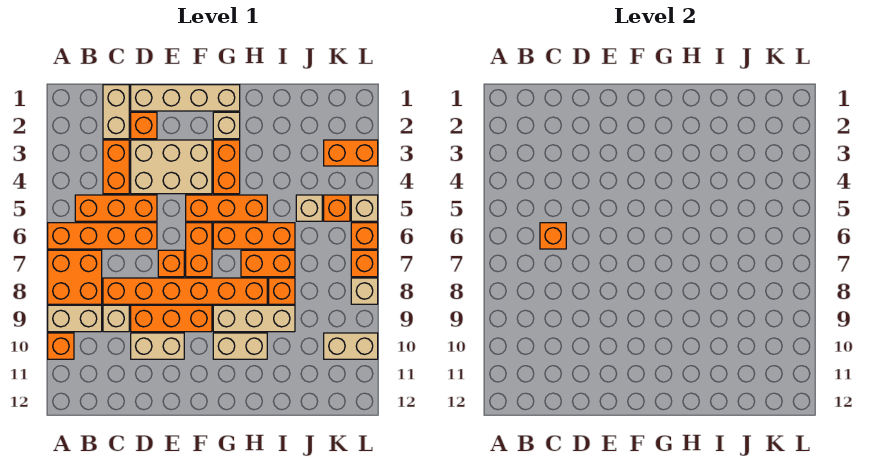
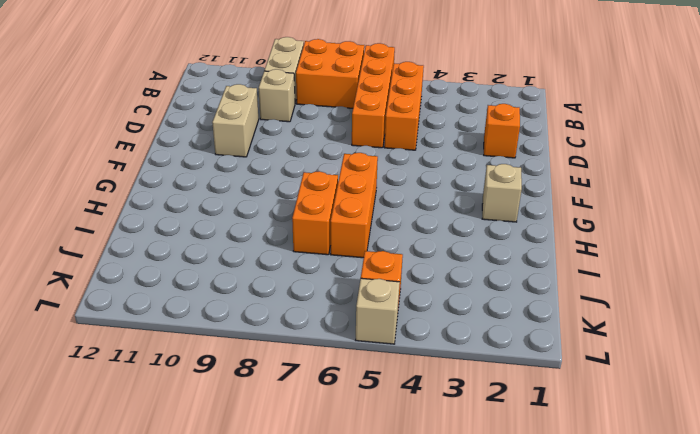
none -> orange brick A10 level 1
none -> tan brick C1:C2 level 1
none -> orange brick C3:C4 level 1
none -> orange brick C8:H8 level 1

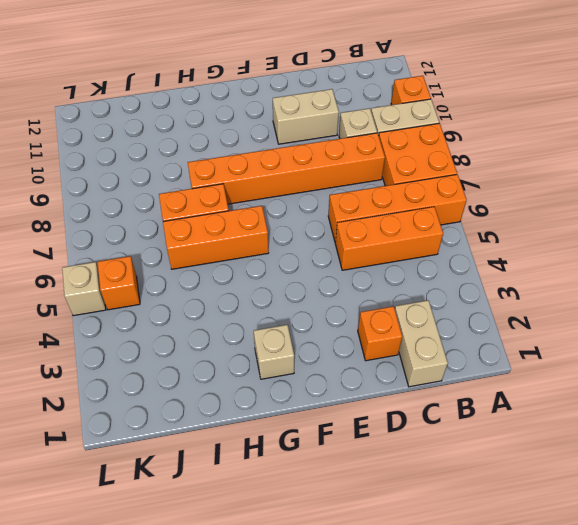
none -> orange brick C3:C4 level 1
none -> tan brick D1:G1 level 1
none -> tan brick D3:F4 level 1
none -> orange brick D9:F9 level 1

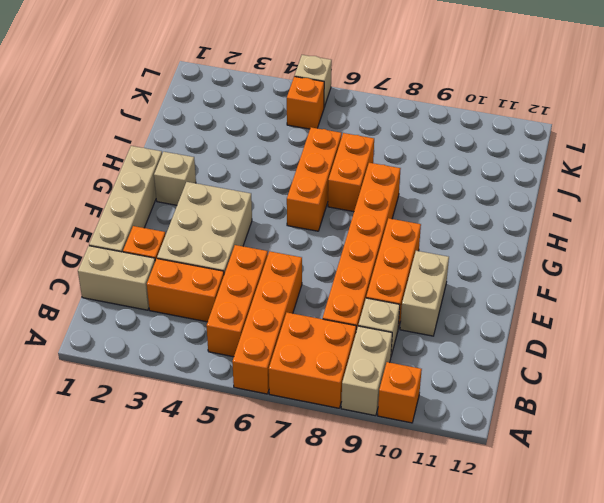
none -> orange brick E7 level 1
none -> orange brick F5:H5 level 1
none -> orange brick F6:F7 level 1
none -> orange brick G3:G4 level 1

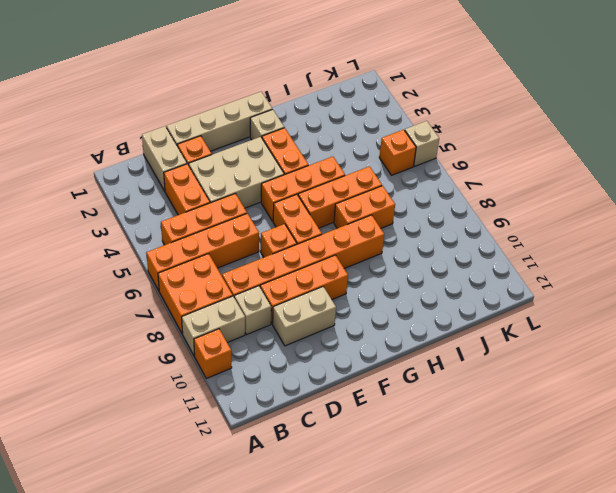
none -> tan brick G9:I9 level 1
none -> tan brick G10:H10 level 1
none -> orange brick I8 level 1
none -> tan brick J5 level 1

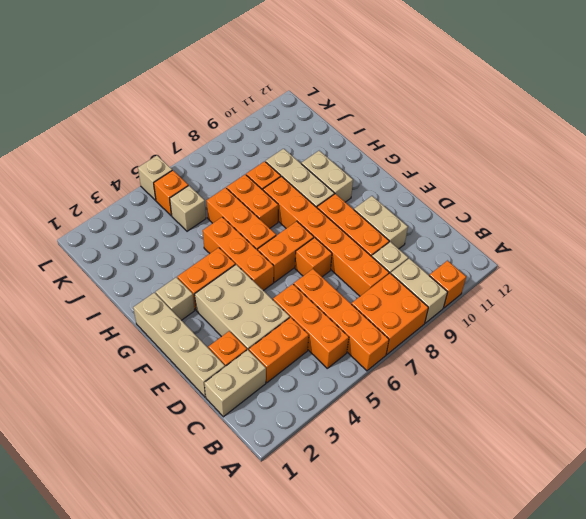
none -> orange brick K3:L3 level 1
none -> tan brick K10:L10 level 1
none -> orange brick L6 level 1
none -> orange brick L7 level 1

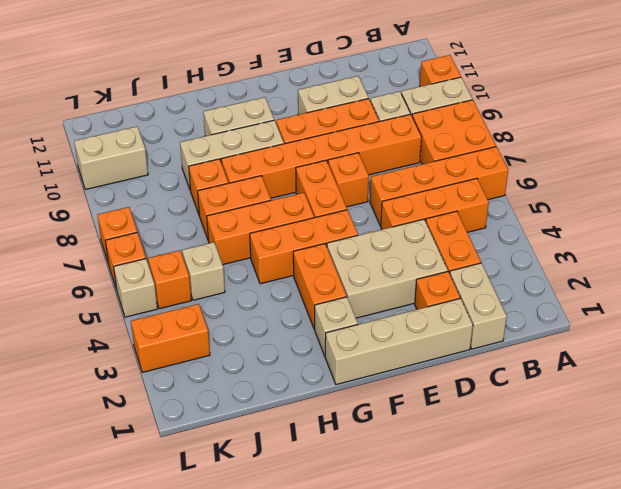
none -> tan brick L8 level 1
none -> orange brick C6 level 2

